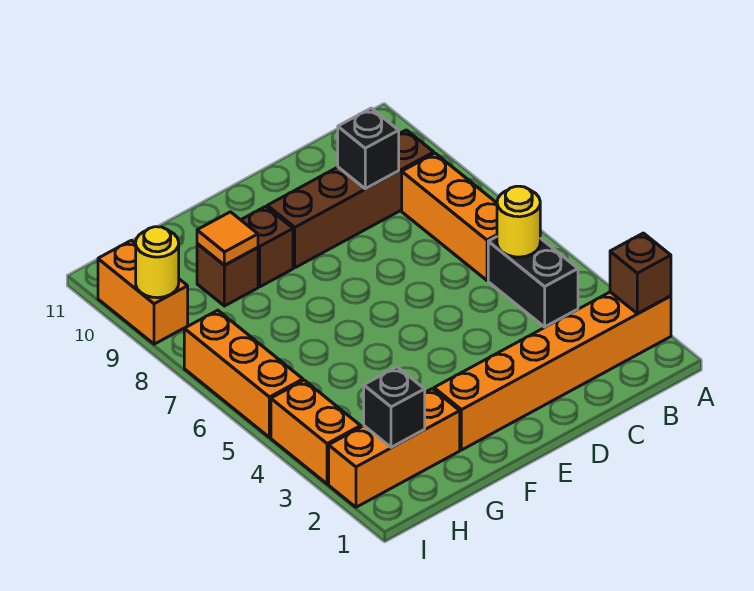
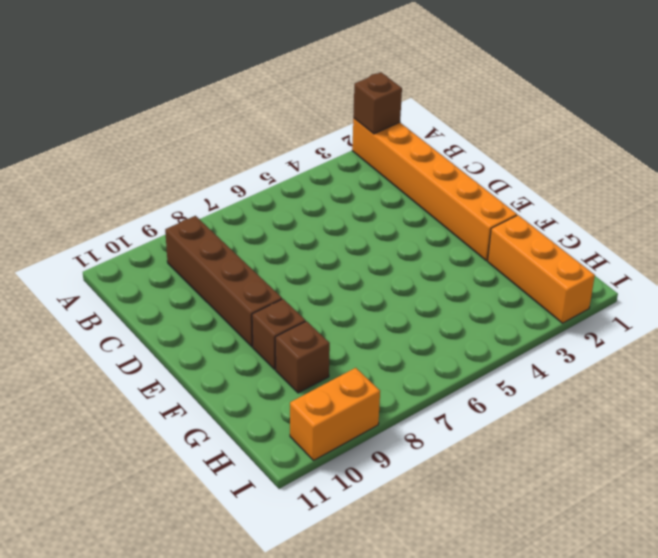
none -> black brick B4:B5 level 1
none -> orange brick B6:B8 level 1
none -> orange brick I3:I4 level 1

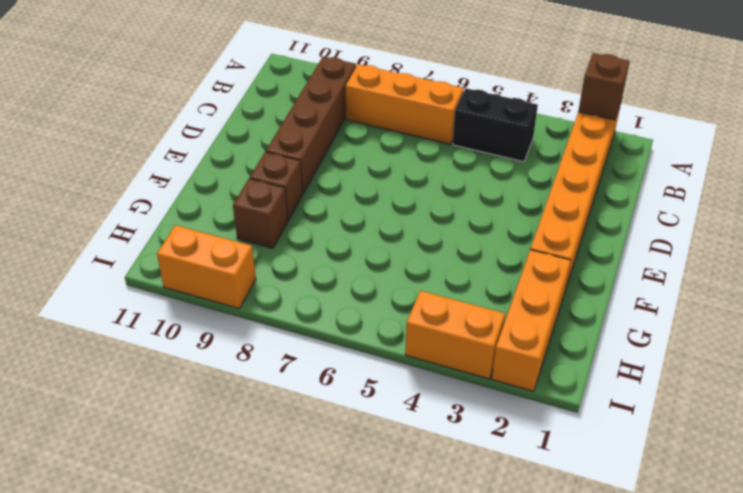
none -> orange brick I5:I7 level 1
none -> yellow round brick B5 level 2
none -> black brick C9 level 2

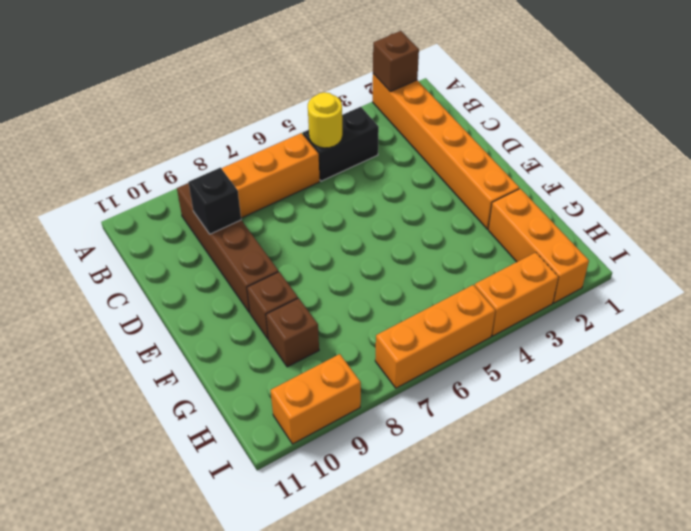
none -> orange tile G9 level 2
none -> black brick H2 level 2
none -> yellow round brick I9 level 2

